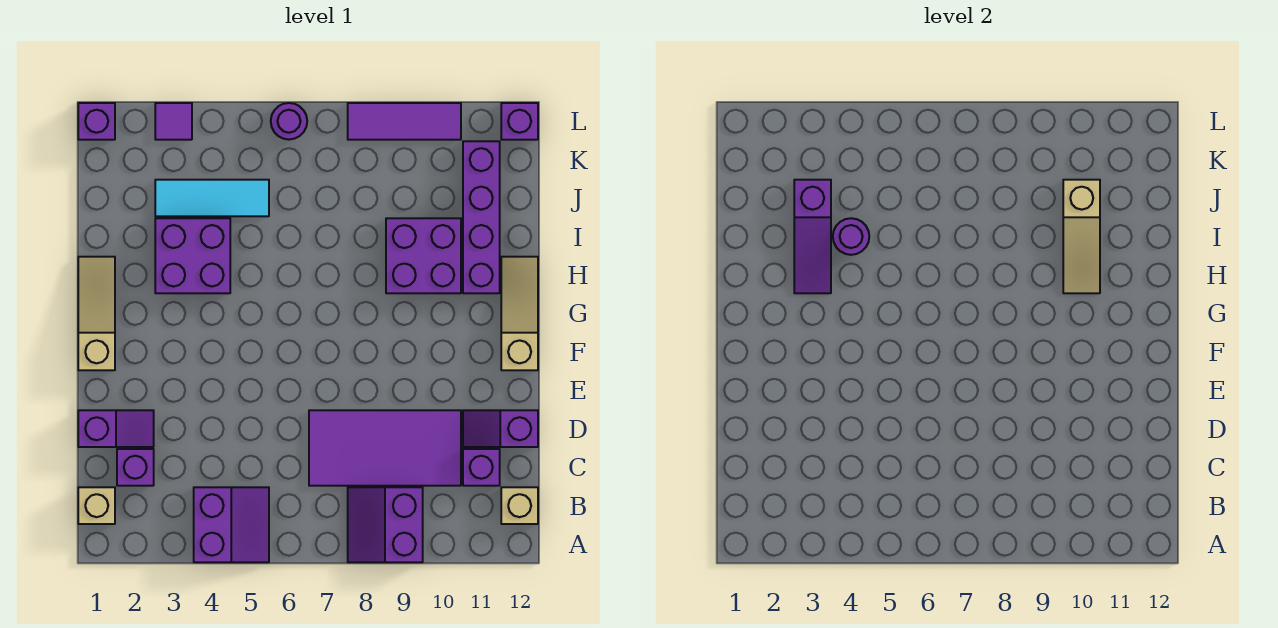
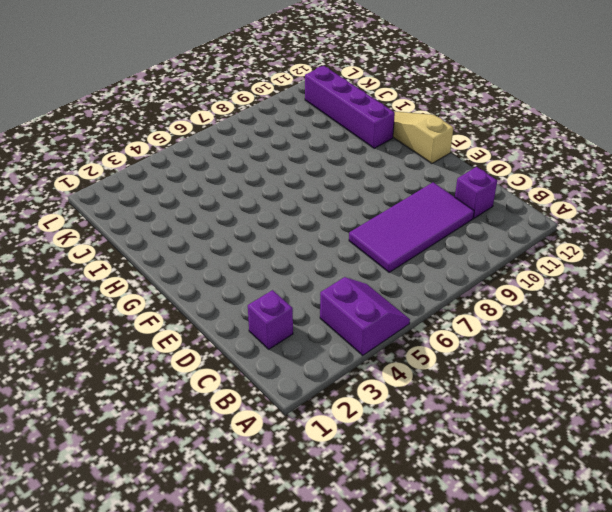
none -> purple slope A8:B9 level 1 top 9
none -> tan brick B1 level 1
none -> tan brick B12 level 1

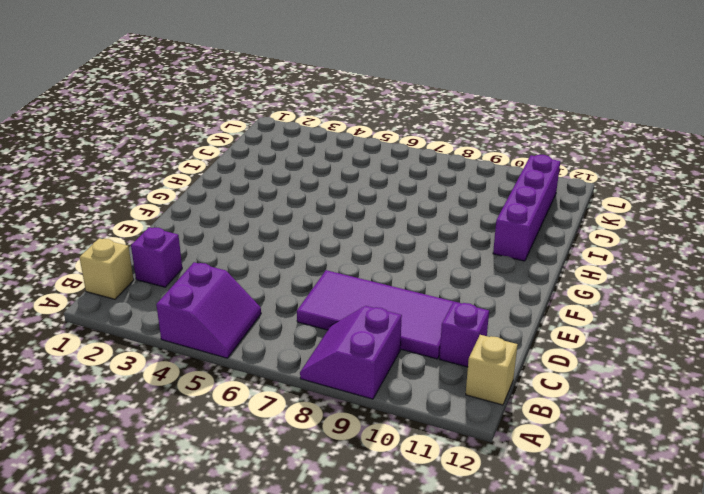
none -> purple slope D1:D2 level 1 top 1
none -> purple slope D11:D12 level 1 top 12
none -> tan slope F1:H1 level 1 top F

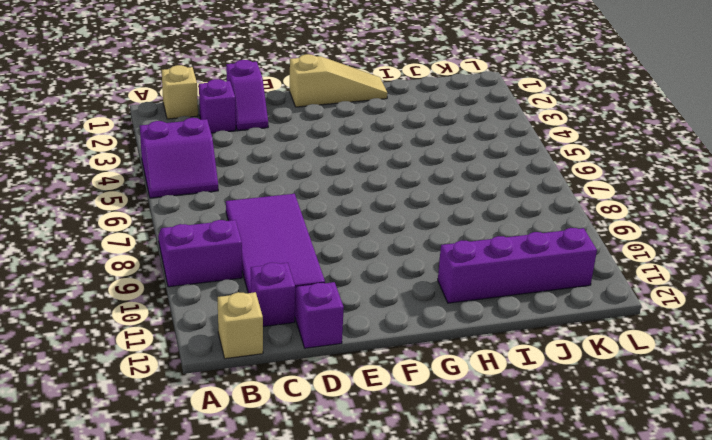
none -> tan slope F12:H12 level 1 top F
none -> purple brick H3:I4 level 1
none -> purple brick H9:I10 level 1

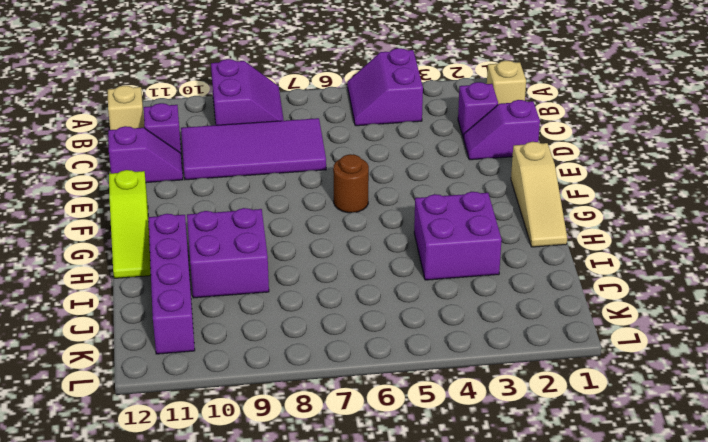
brown round brick F6 level 1 -> none
lime slope F12:H12 level 1 top F -> tan slope F12:H12 level 1 top F
none -> cyan tile J3:J5 level 1
none -> purple brick L1 level 1
none -> purple tile L3 level 1

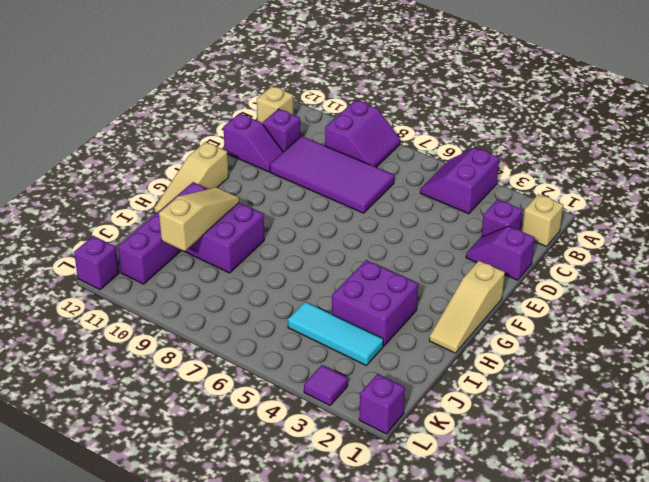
none -> purple round brick L6 level 1
none -> purple tile L8:L10 level 1
none -> purple slope H3:J3 level 2 top J

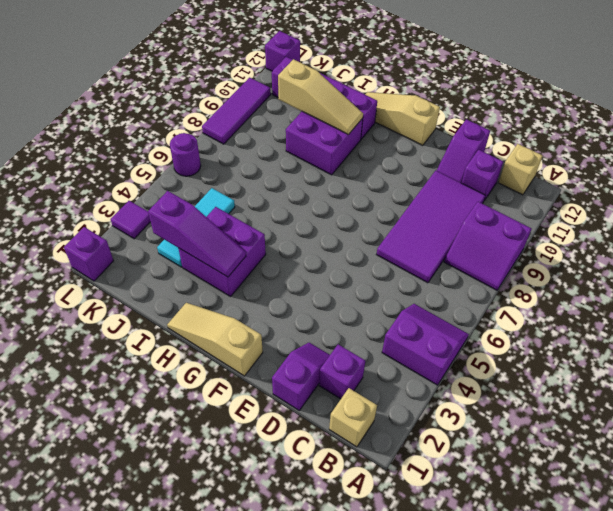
none -> purple round brick I4 level 2

